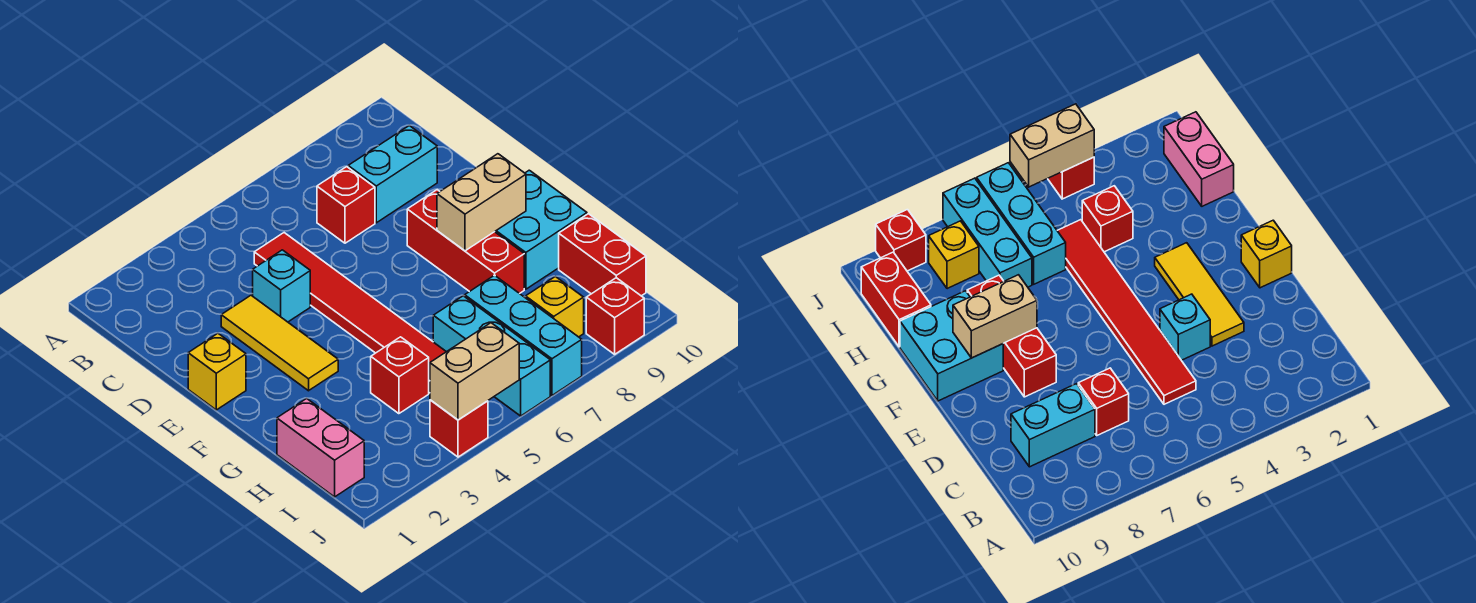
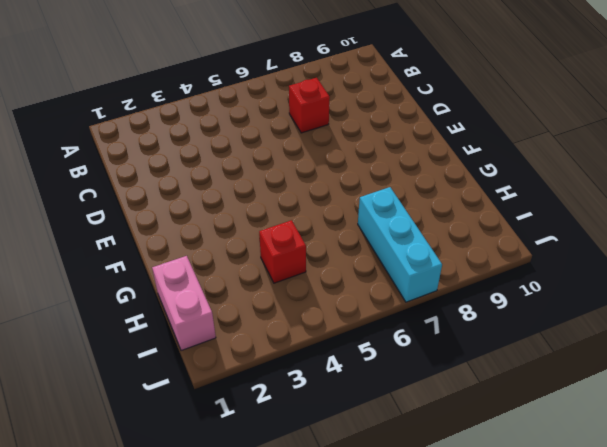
none -> red tile C5:H5 level 1
none -> cyan brick C8:C9 level 1
none -> yellow tile D3:F3 level 1

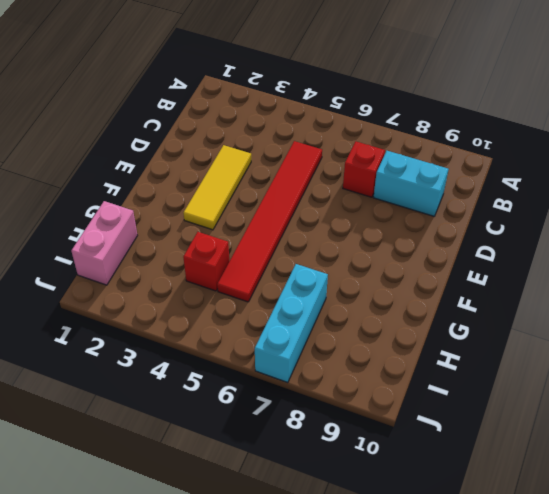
none -> cyan brick D4 level 1
none -> yellow brick E1 level 1
none -> red brick E8:G8 level 1

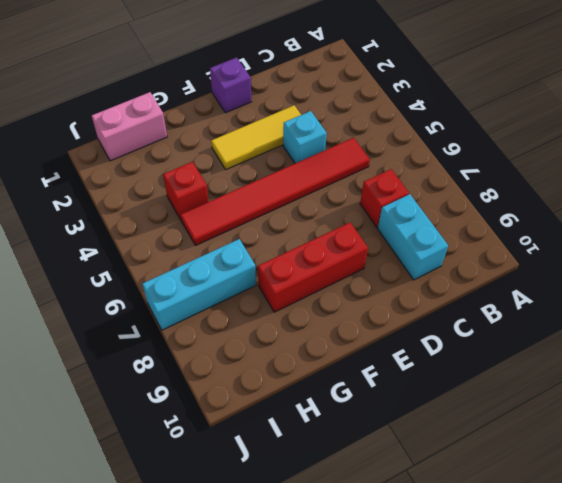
purple brick E1 level 1 -> yellow brick E1 level 1
none -> cyan brick F9:G10 level 1
none -> cyan brick H6:J6 level 1
none -> red brick H10:I10 level 1

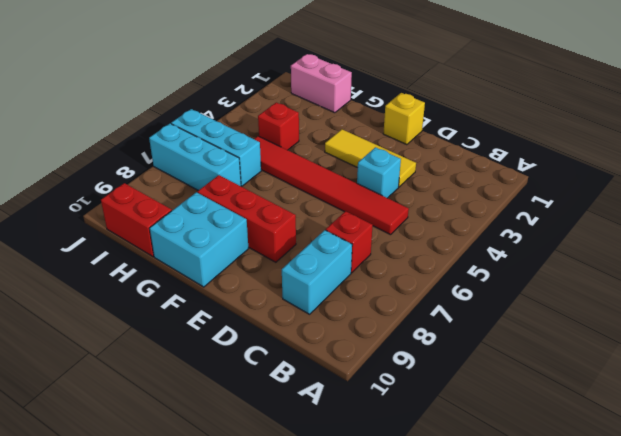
none -> yellow brick I8 level 1
none -> red brick J4 level 1
none -> red brick J9 level 1

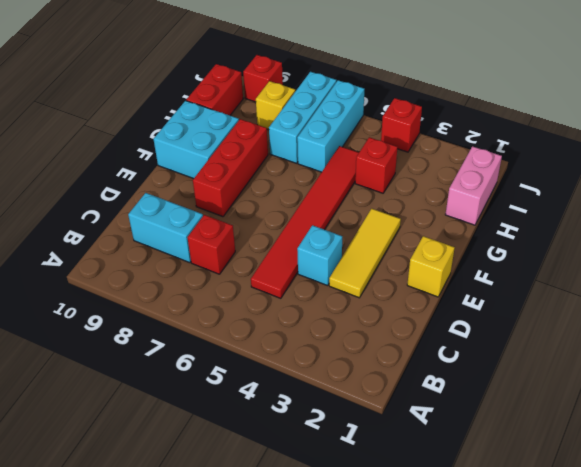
none -> tan brick F8:F9 level 2
none -> tan brick J4:J5 level 2

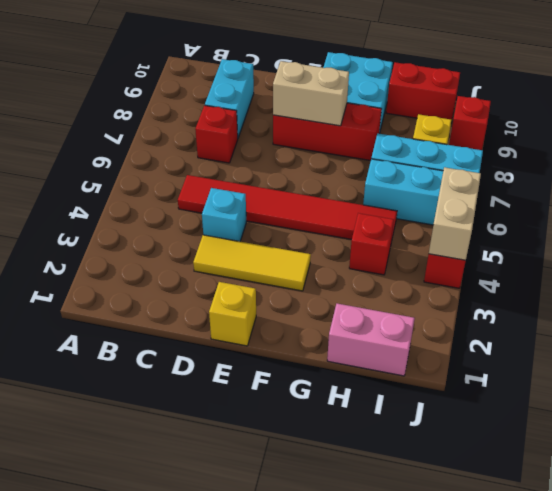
tan brick E8:F8 level 2 -> tan brick F8:F9 level 2

